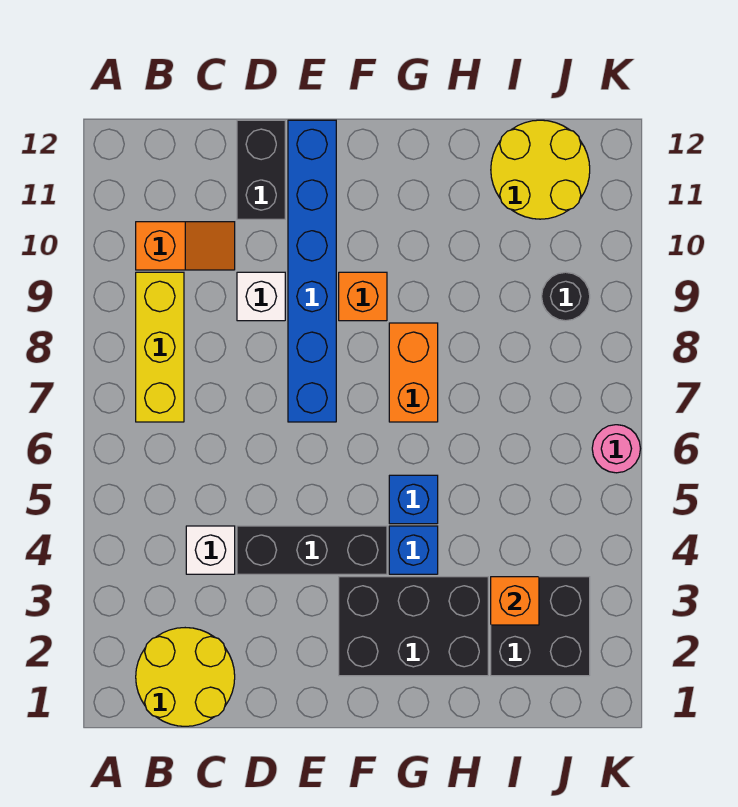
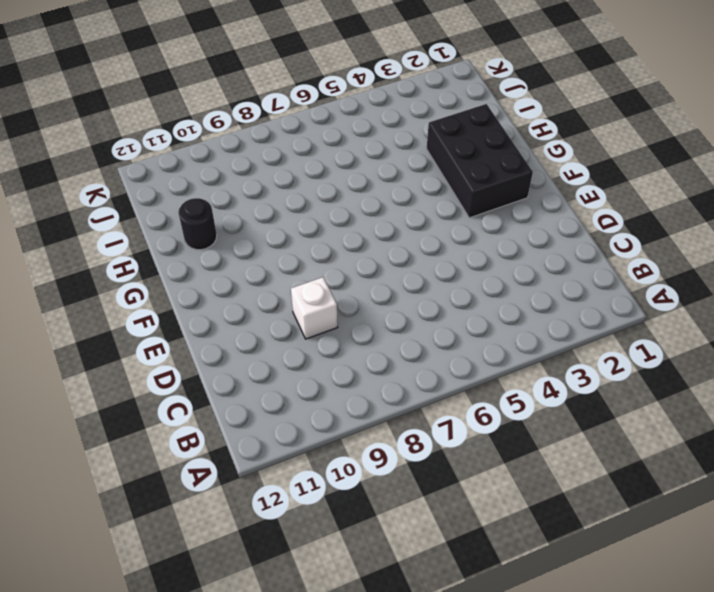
black round brick H11 level 1 -> black round brick J9 level 1
none -> yellow round brick B1:C2 level 1
none -> yellow brick B7:B9 level 1
none -> orange slope B10:C10 level 1 top B

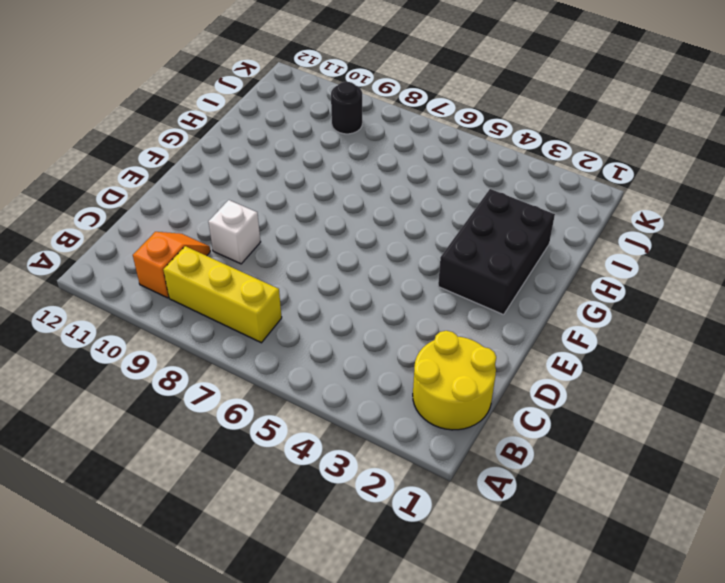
none -> white brick C4 level 1
none -> black brick D4:F4 level 1
none -> black brick D11:D12 level 1

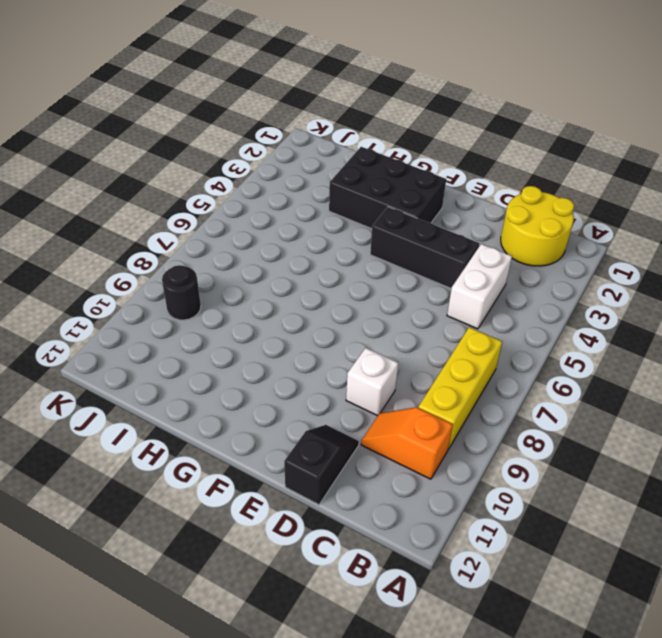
white brick C4:C5 level 1 -> white brick C4 level 1
black slope D11:D12 level 1 top 12 -> black brick D11:D12 level 1
none -> blue brick E7:E12 level 1
none -> orange brick F9 level 1
none -> blue brick G4 level 1

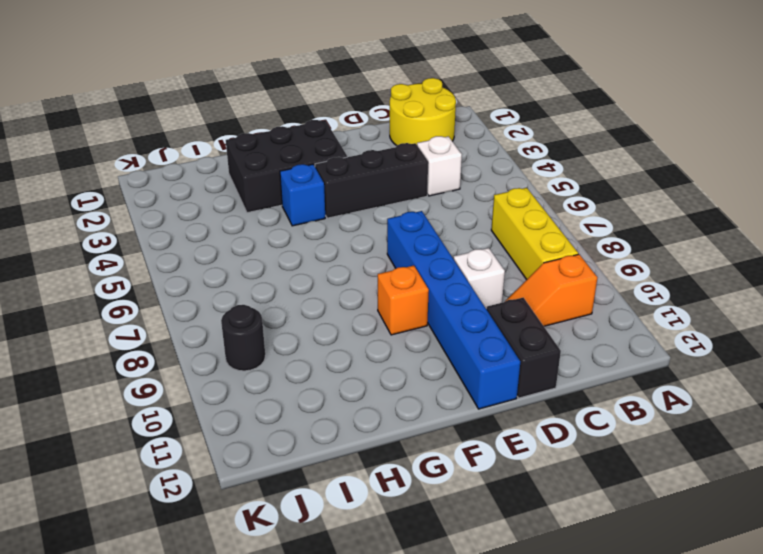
none -> blue brick G5 level 1
none -> orange brick G7:G8 level 1
none -> black brick I2:J3 level 1

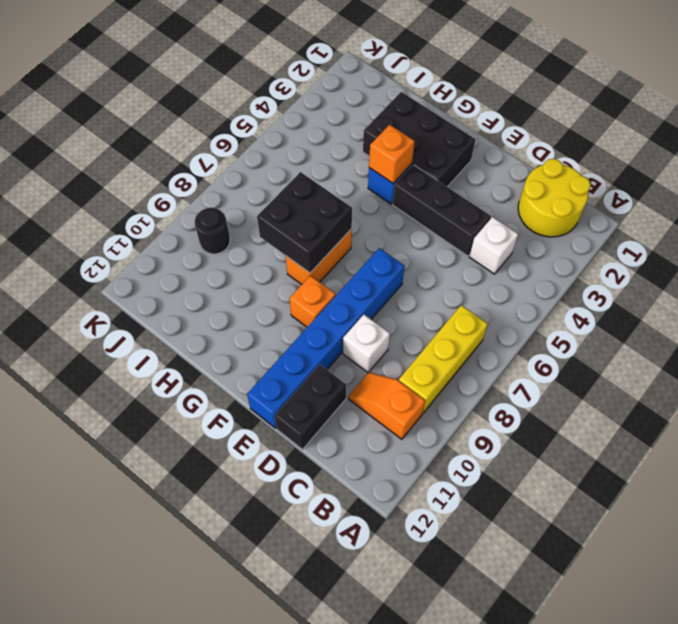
orange brick G4 level 2 -> orange brick I3 level 2
black brick G7:H8 level 2 -> black brick I2:J3 level 1
none -> blue brick G5 level 1
none -> yellow round brick I11:J12 level 1
none -> pink round brick K6 level 1

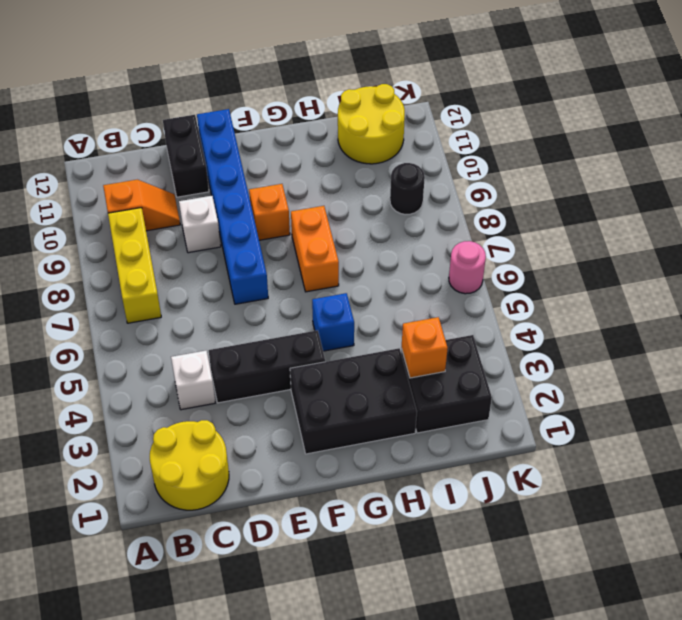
none -> blue brick G4 level 1

